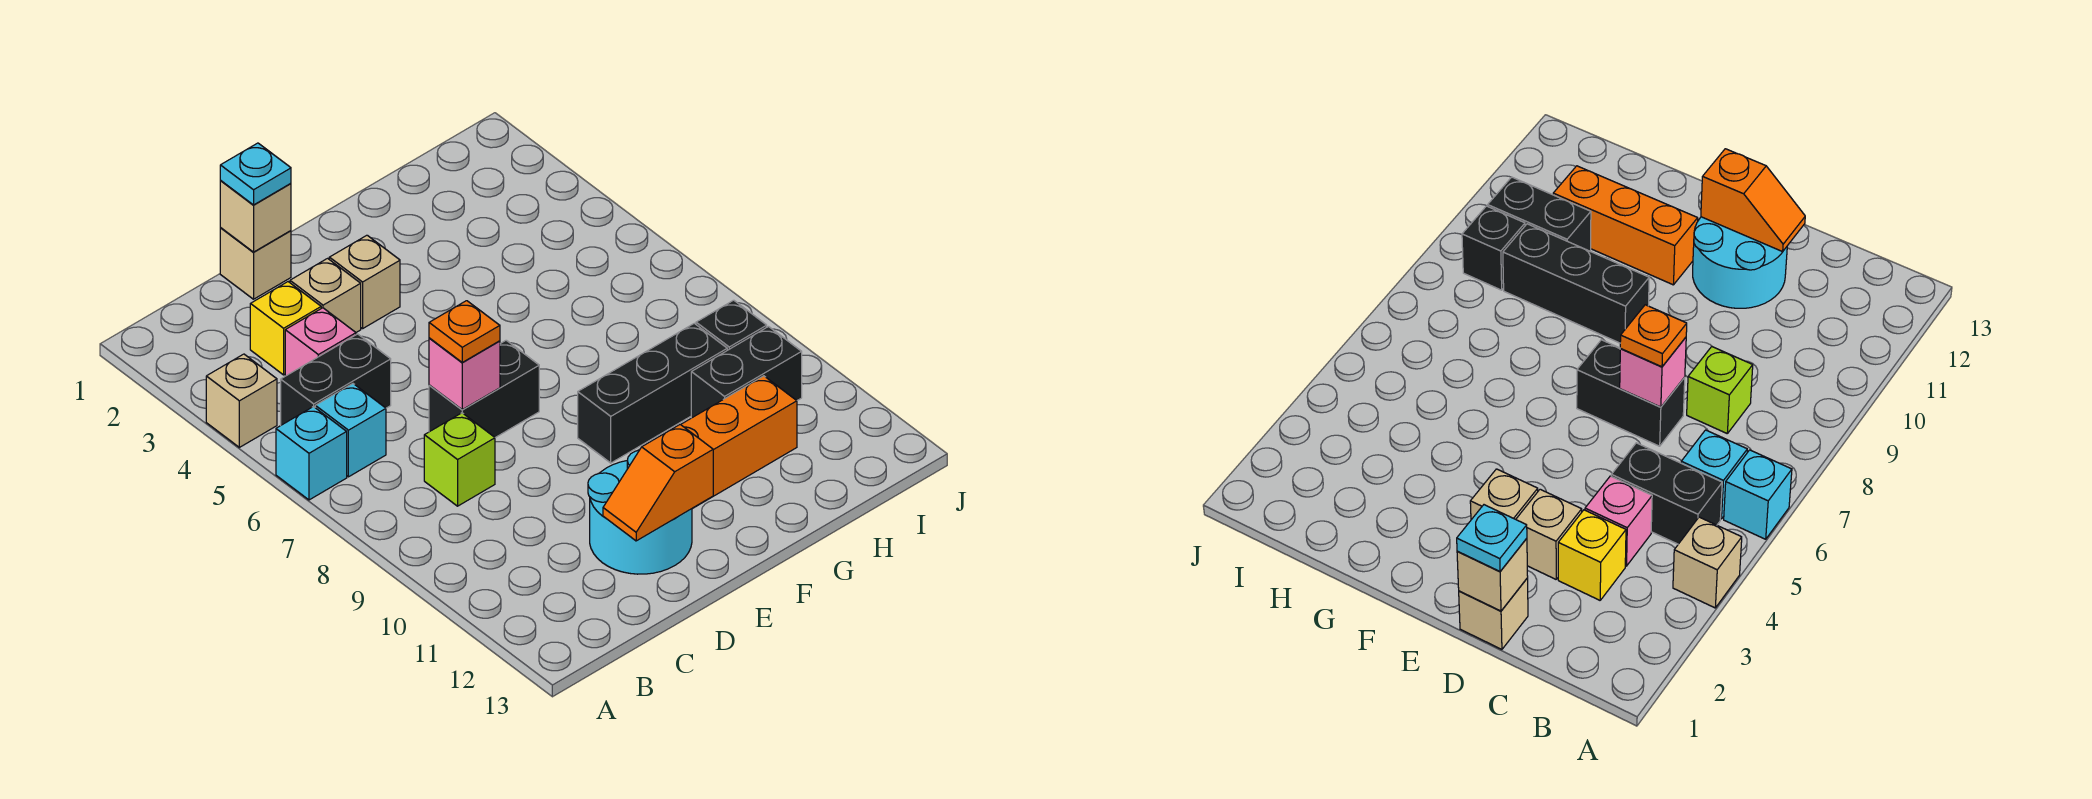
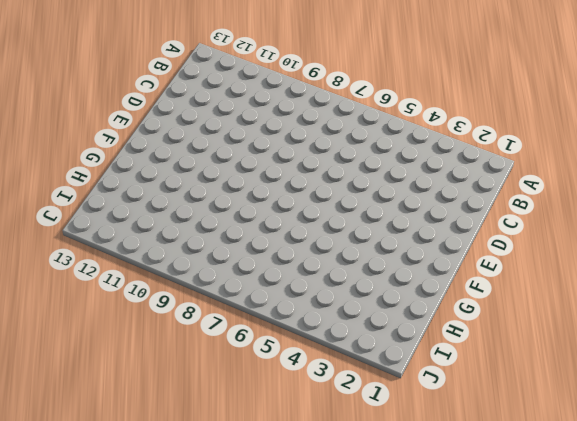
none -> tan brick A4 level 1
none -> cyan brick A6 level 1
none -> black brick B5:C5 level 1

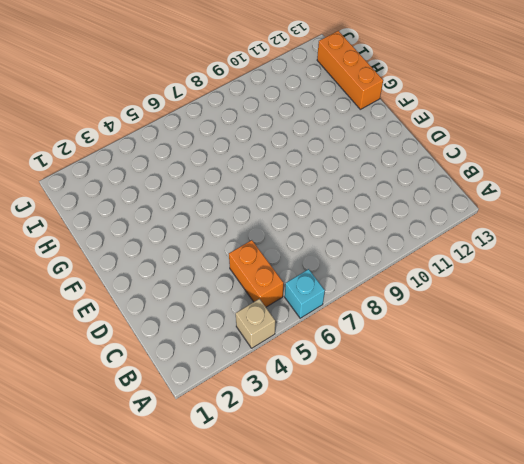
orange brick B5:C5 level 1 -> black brick B5:C5 level 1
orange brick G13:I13 level 1 -> orange brick F11:H11 level 1
none -> cyan brick B6 level 1
none -> yellow brick C3 level 1
none -> pink brick C4 level 1

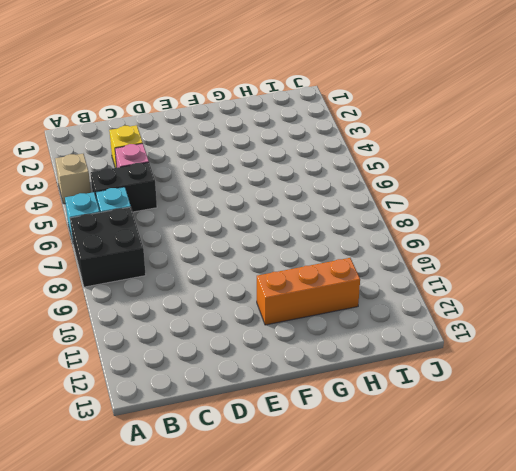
black brick A7:B8 level 1 -> none
none -> lime brick C8 level 1
none -> tan brick D1 level 1
none -> tan brick D3 level 1

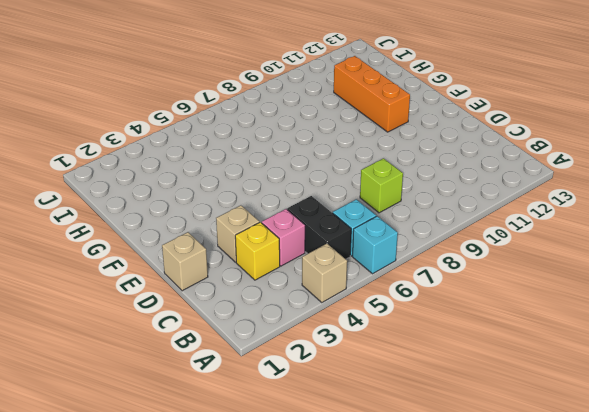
none -> black brick D7:E7 level 1
none -> cyan round brick D11:E12 level 1
none -> tan brick E3 level 1

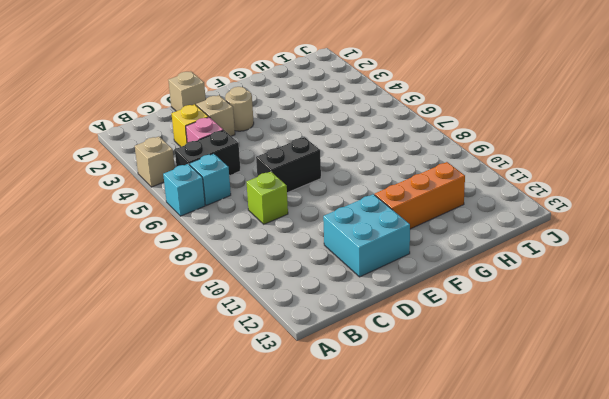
cyan brick D11:E12 level 1 -> cyan round brick D11:E12 level 1
tan round brick E3 level 1 -> tan brick E3 level 1
none -> black brick F9:H9 level 1
none -> black brick H10:I10 level 1
none -> black brick I9 level 1

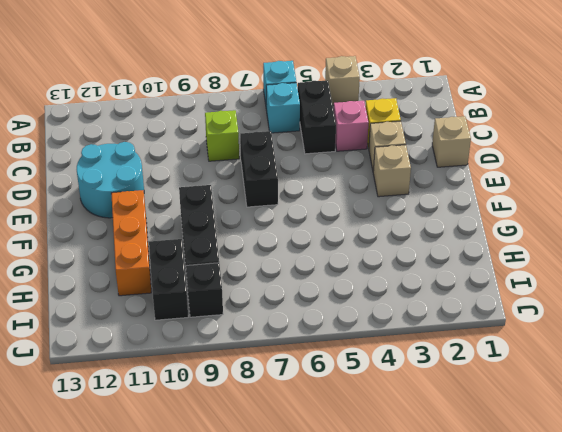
none -> tan brick D1 level 2
none -> pink brick D7 level 2
none -> orange slope D12:E12 level 2 top E

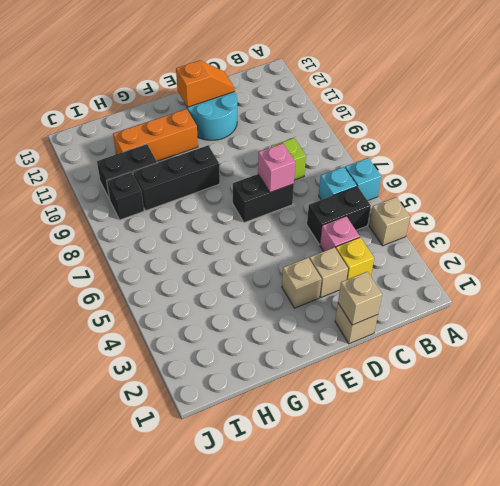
none -> cyan plate D1 level 3
none -> orange plate D7 level 3

